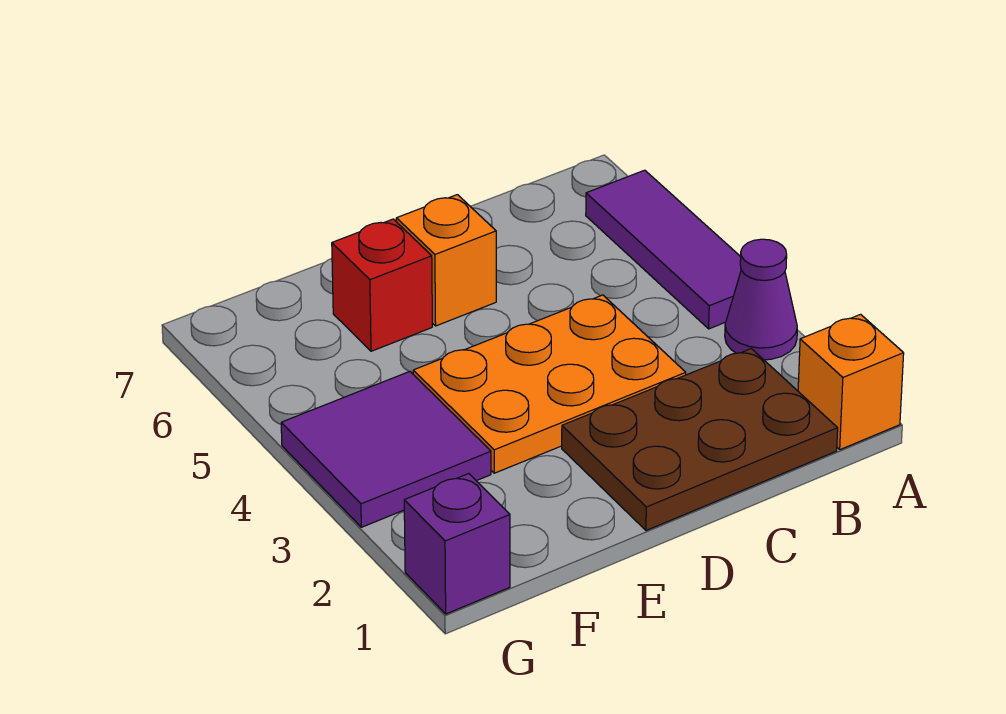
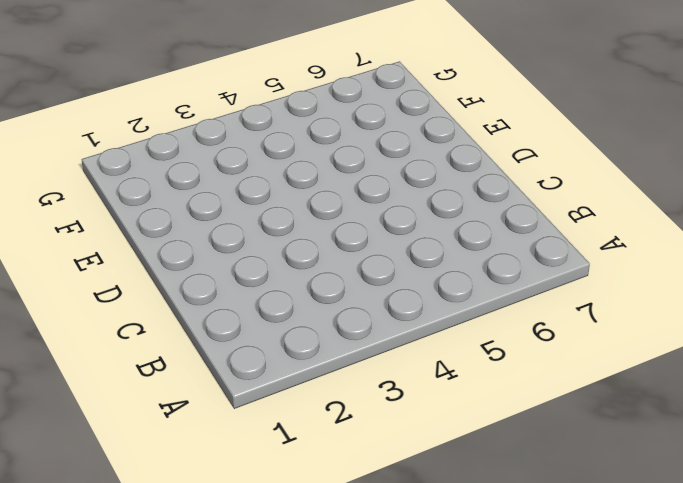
none -> orange brick A1 level 1
none -> purple cone A3 level 1

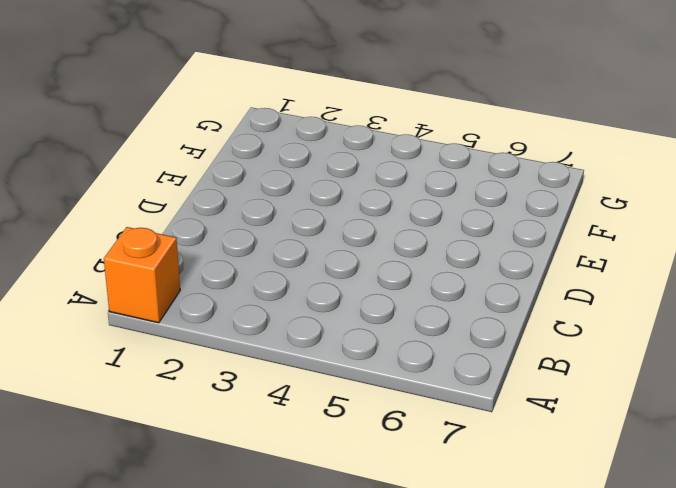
none -> purple cone A3 level 1
none -> purple tile A4:A6 level 1

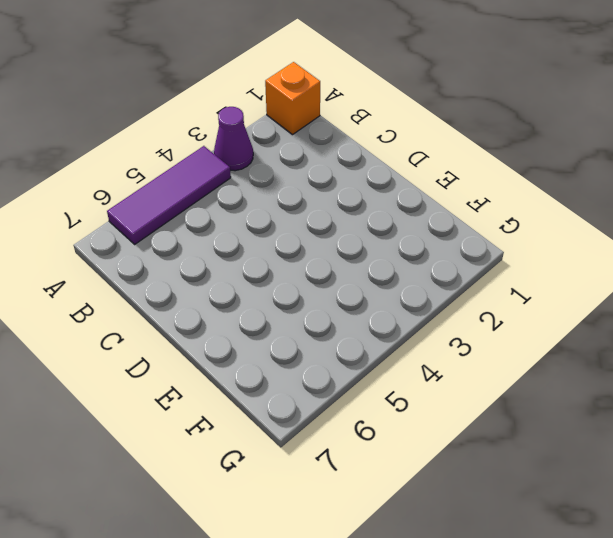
none -> brown plate B1:D2 level 1
none -> orange plate C3:E4 level 1

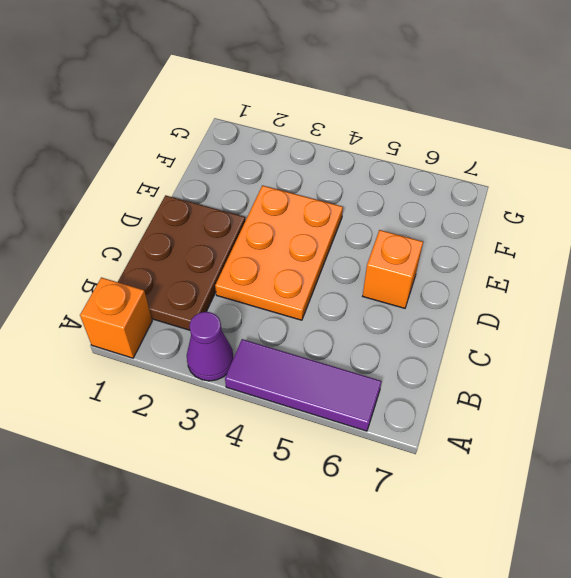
none -> red brick E6 level 1
none -> purple tile F3:G4 level 1

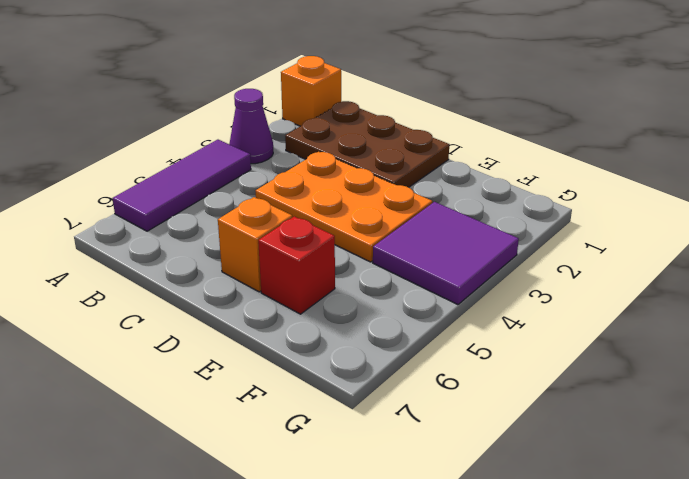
none -> purple brick G1 level 1

